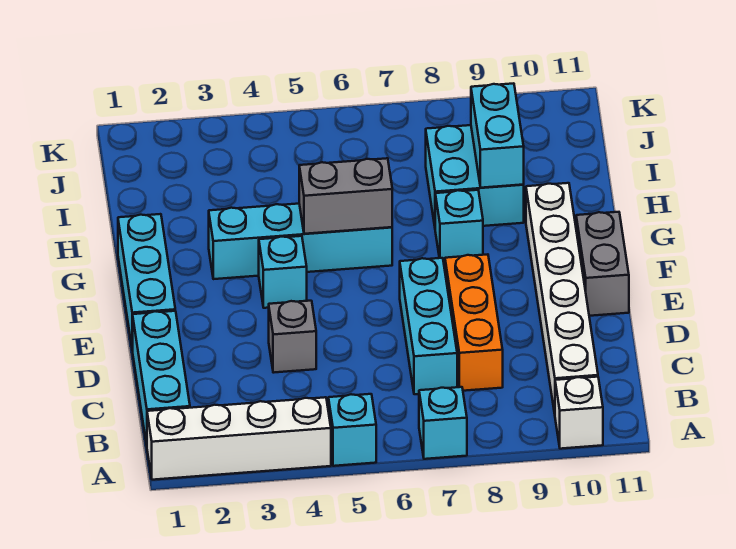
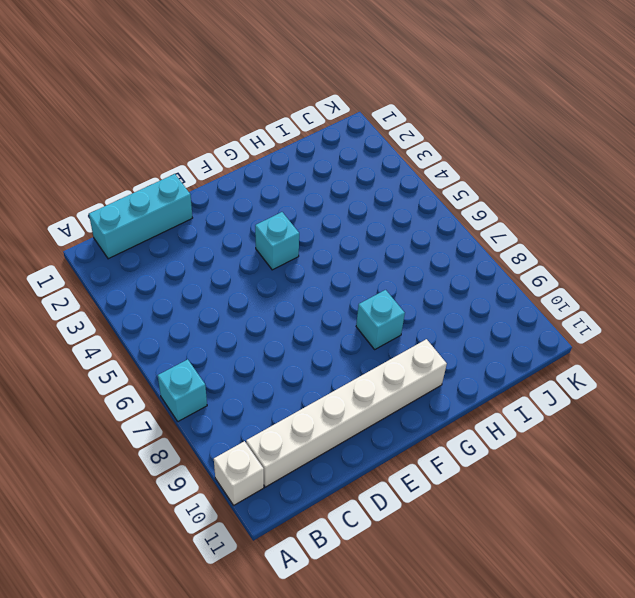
none -> white brick A1:A4 level 1
none -> cyan brick A5 level 1
none -> cyan brick C7:E7 level 1

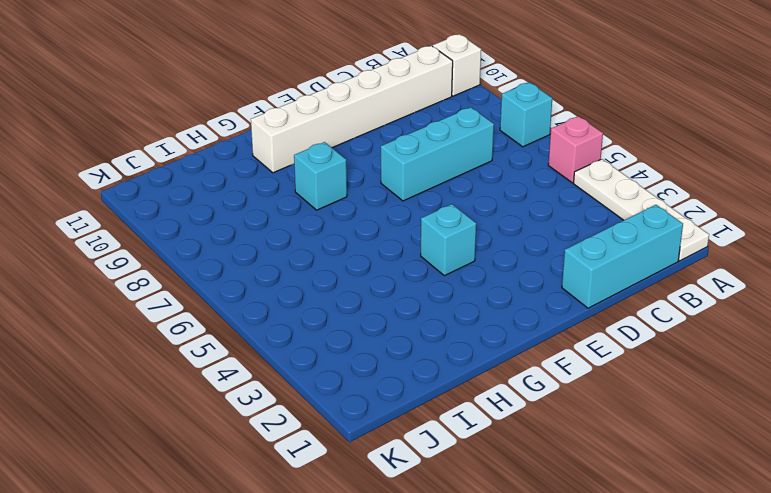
white plate A1:A4 level 1 -> white brick A1:A4 level 1
pink brick A5 level 1 -> cyan brick A5 level 1
none -> orange brick C8:E8 level 1
none -> grey brick D4 level 1
none -> cyan brick E1:G1 level 1

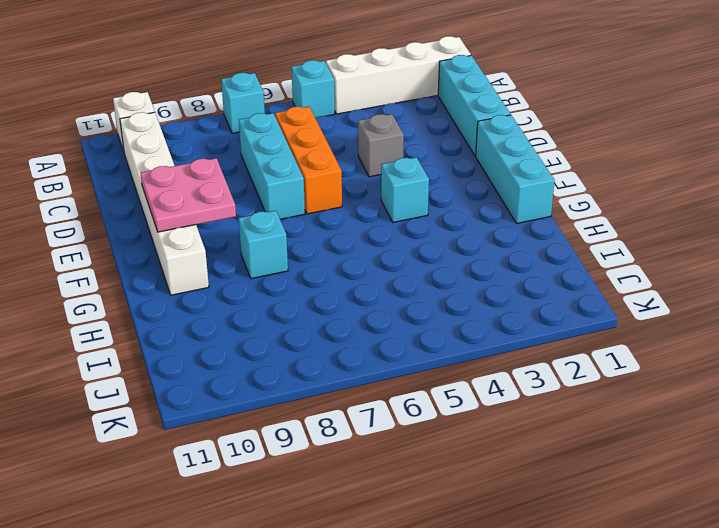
orange brick C6:E6 level 1 -> orange brick C8:E8 level 1
pink plate E9:F10 level 2 -> none
none -> grey brick E11:F11 level 1
none -> cyan brick G3:G6 level 1
none -> cyan brick H8:I9 level 1

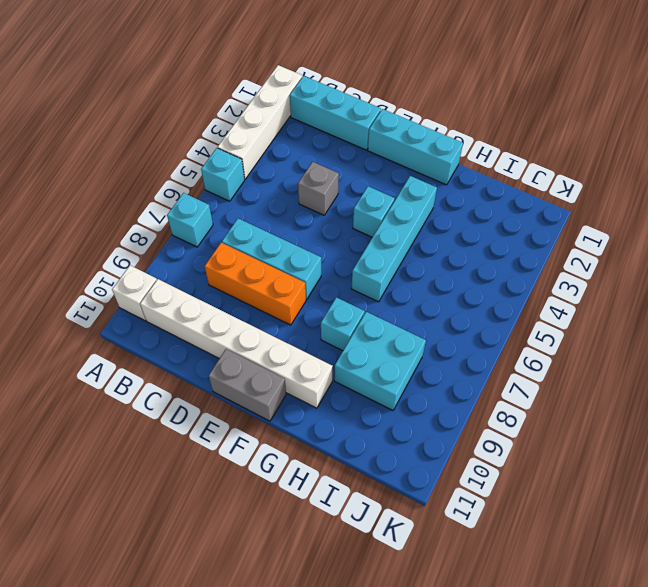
none -> grey brick G5:G6 level 2
none -> cyan brick H9:I9 level 2

